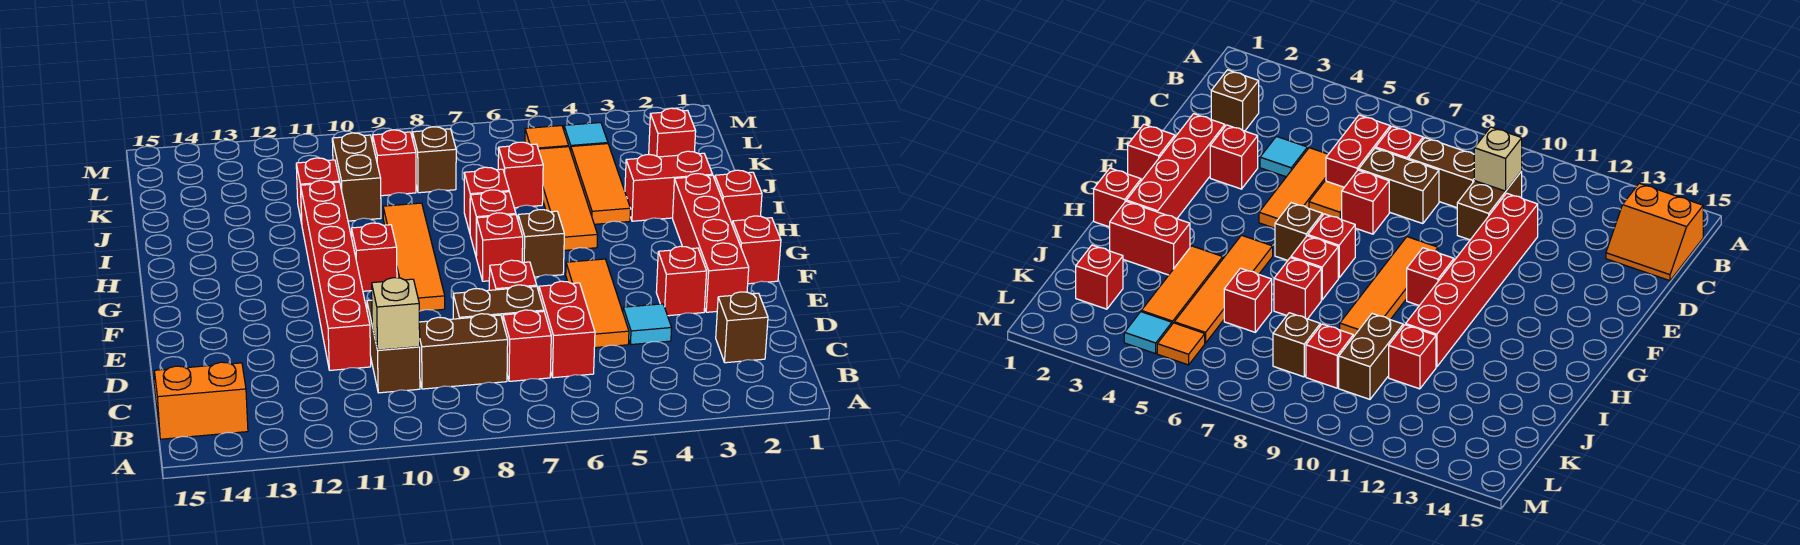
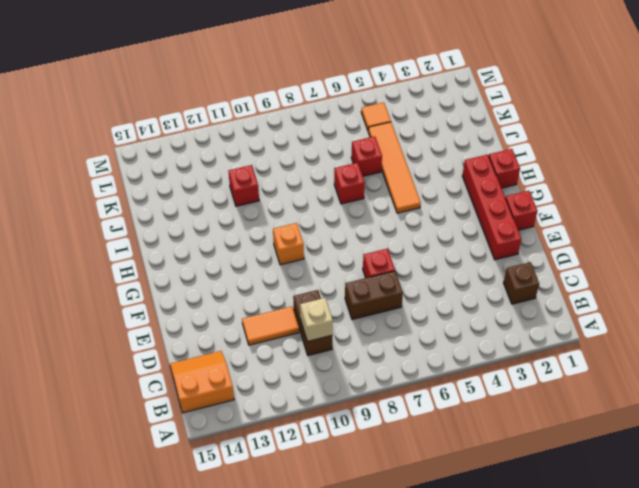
orange tile D11:D12 level 1 -> red brick D11:I11 level 1
orange brick G10 level 1 -> red brick G10 level 1
none -> red brick C6:D6 level 1
none -> red brick C7 level 1
none -> brown brick C8:C9 level 1
none -> cyan tile D4 level 1

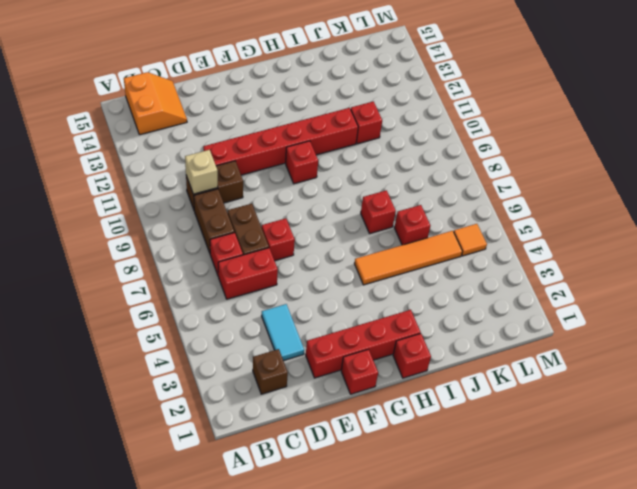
cyan tile D3:D4 level 1 -> cyan tile D4 level 1
none -> orange tile D5:F5 level 1
none -> red brick E3 level 1
none -> orange tile E6 level 1
none -> orange tile F9:I9 level 1

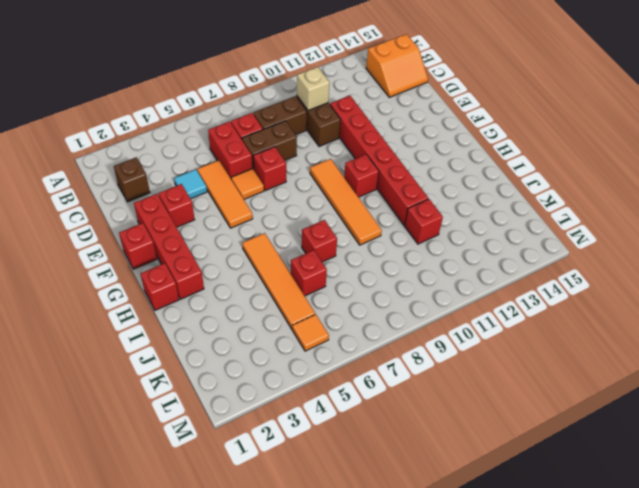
none -> brown brick G6 level 1
none -> red brick G7 level 1
none -> red brick H7 level 1
none -> red brick I2:I3 level 1

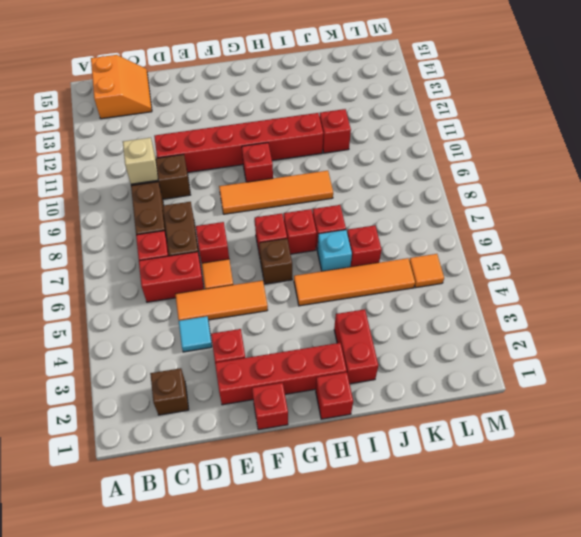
cyan brick I6 level 1 -> none
none -> orange tile I4:K4 level 1
none -> brown brick J10:K10 level 1
none -> red brick K2 level 1
none -> brown brick K8 level 1

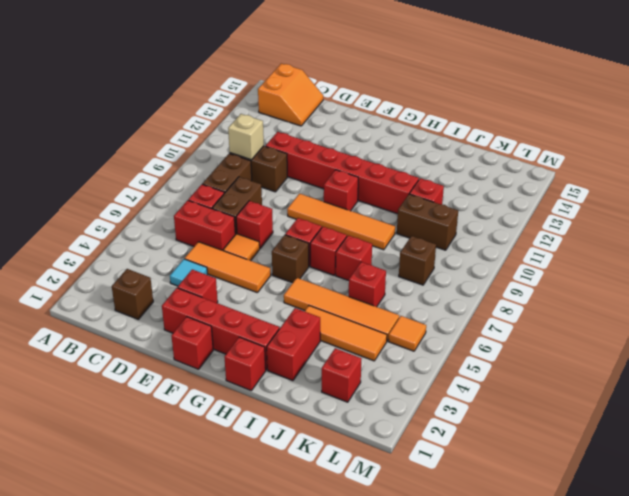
none -> red brick K9 level 1
none -> cyan tile L4 level 1

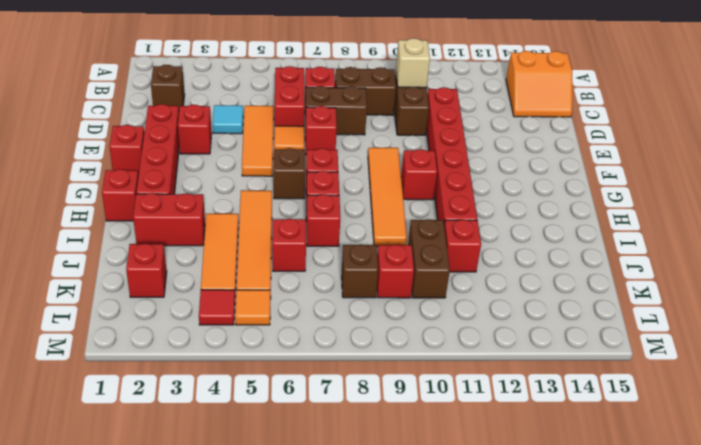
red tile L4 level 1 -> cyan tile L4 level 1

